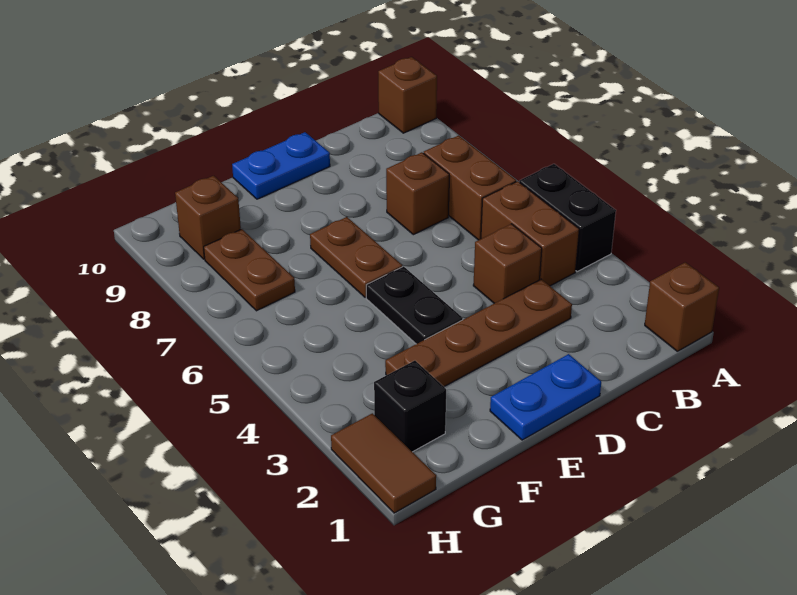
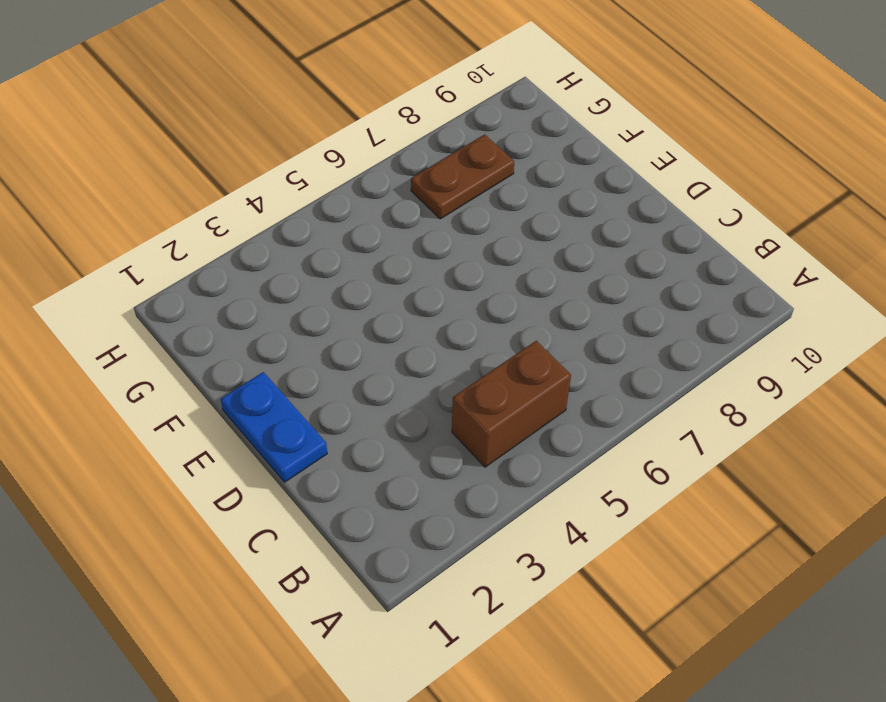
none -> brown brick A1 level 1
none -> black brick A4:A5 level 1
none -> brown brick A10 level 1

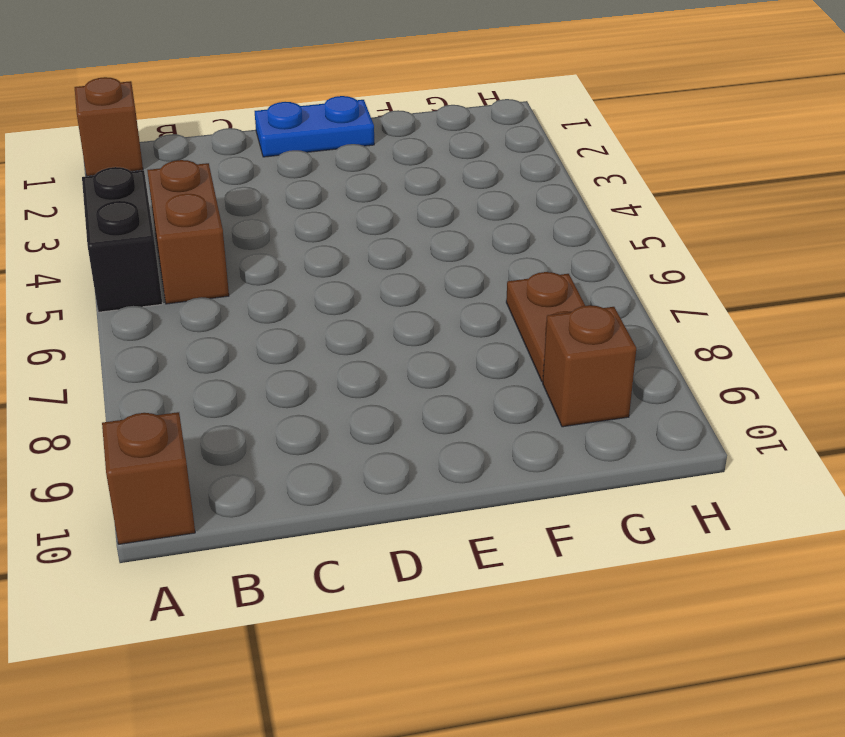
none -> brown brick B6:B7 level 1
none -> brown plate C3:F3 level 1
none -> brown brick C4 level 1

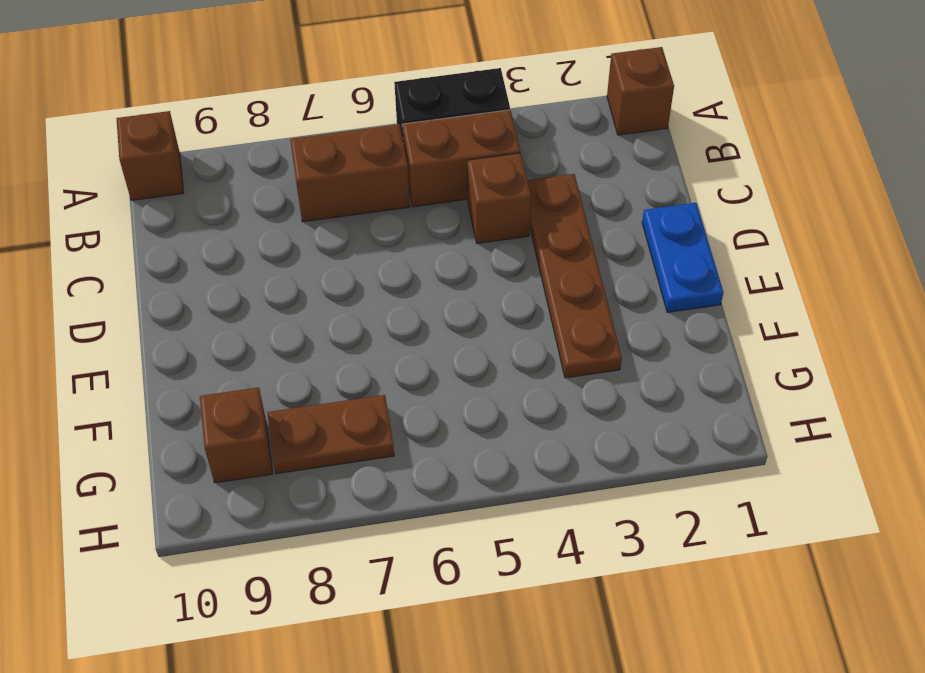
none -> brown brick C7 level 1
none -> blue plate D10:E10 level 1
none -> black plate E4:E5 level 1

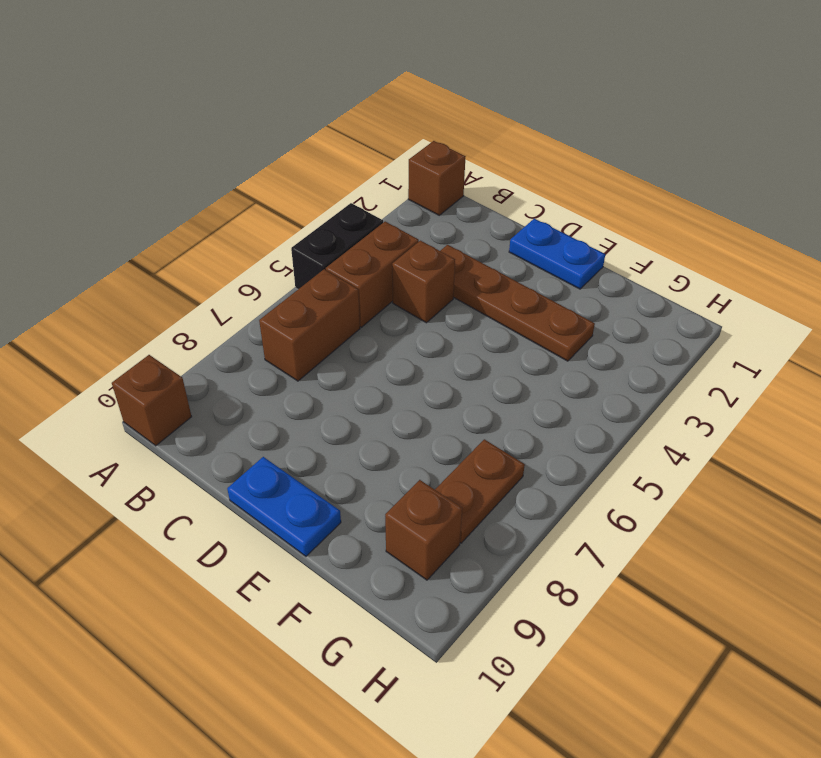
none -> brown brick C7 level 1
none -> black plate E4:E5 level 1
none -> brown plate E6:E7 level 1

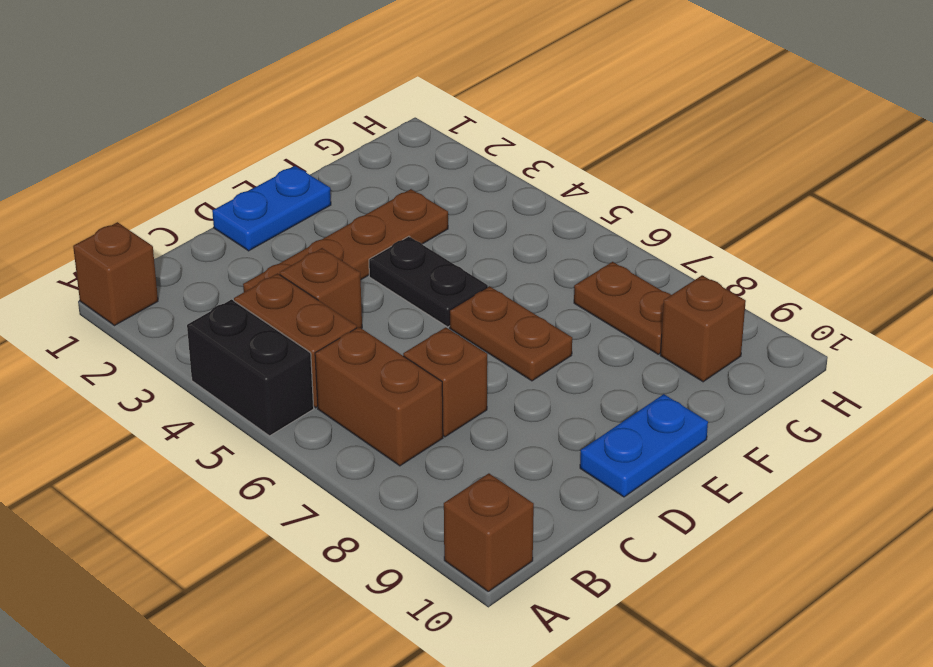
none -> black brick G2 level 1
none -> brown tile H1:H2 level 1

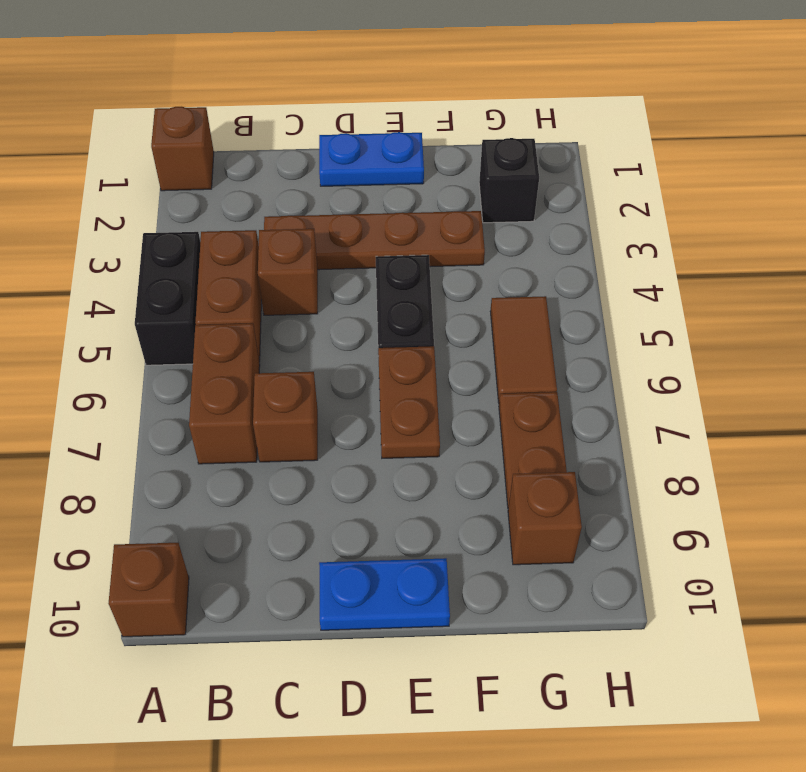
brown tile G5:G6 level 1 -> brown tile H1:H2 level 1

